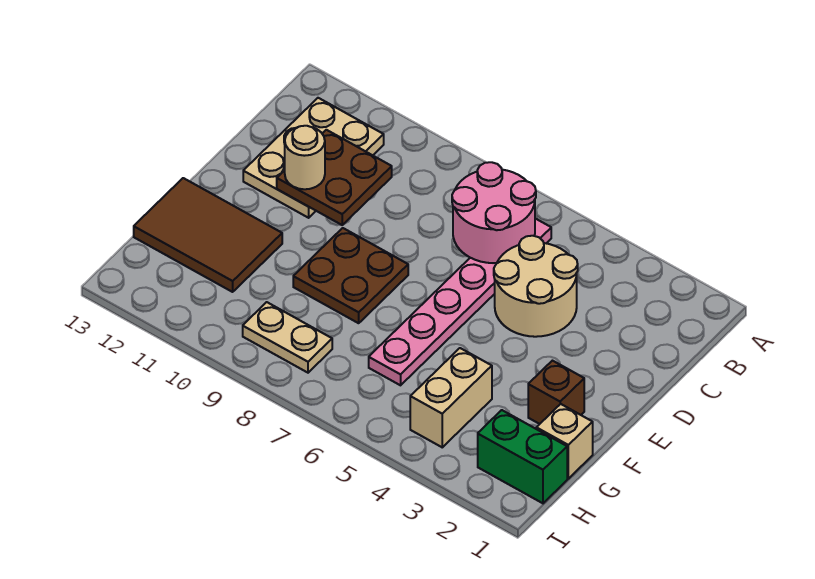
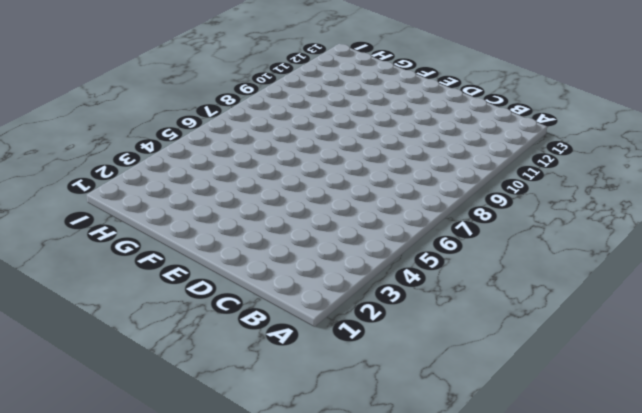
none -> pink plate B6:G6 level 1
none -> tan plate B11:D12 level 1
none -> tan round brick C4:D5 level 1

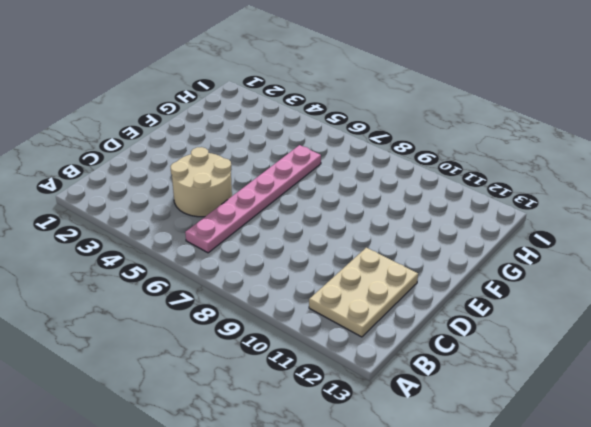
none -> brown plate E8:F9 level 1
none -> brown brick F2 level 1
none -> brown tile F11:G13 level 1

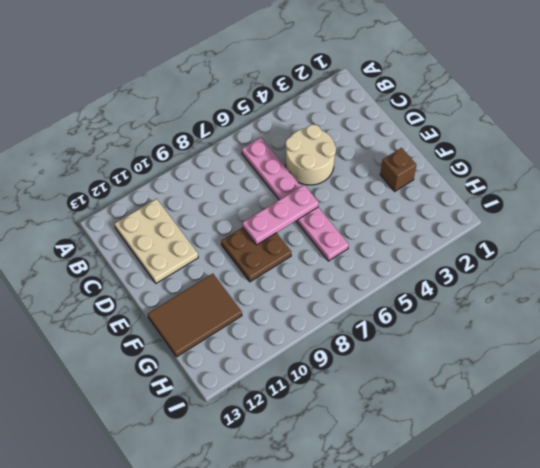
pink plate E6:E8 level 2 -> none
none -> tan brick G1 level 1
none -> tan brick G4:H4 level 1
none -> green brick H1:H2 level 1

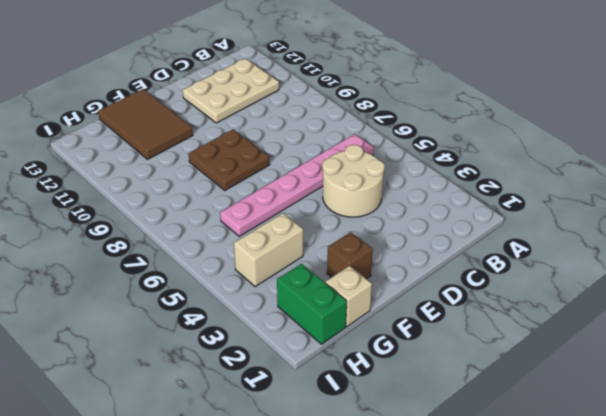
none -> tan plate H8:H9 level 1
none -> pink round brick B6:C7 level 2
none -> brown plate C10:D11 level 2

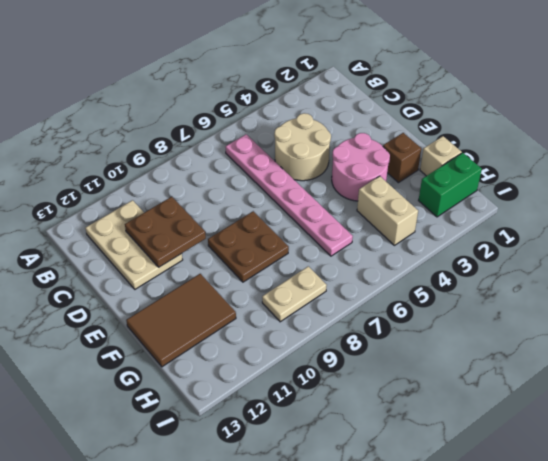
pink round brick E3:F4 level 1 -> pink round brick B6:C7 level 2
none -> tan round brick D11 level 3

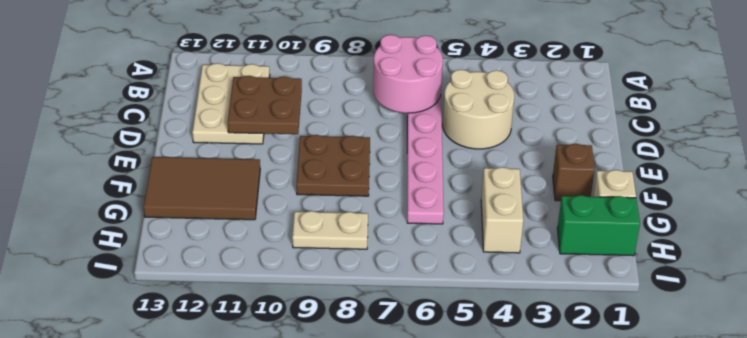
none -> tan round brick D11 level 3

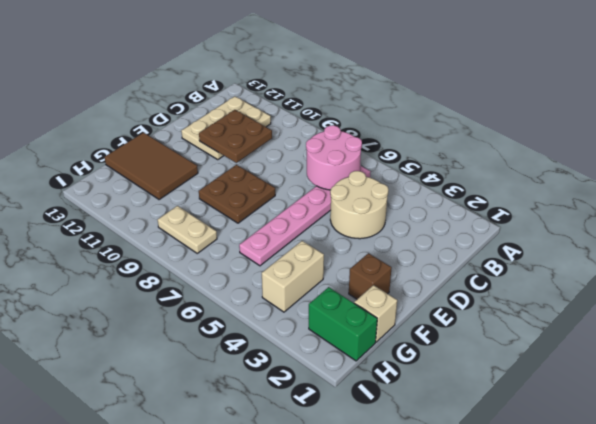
none -> tan round brick D11 level 3

